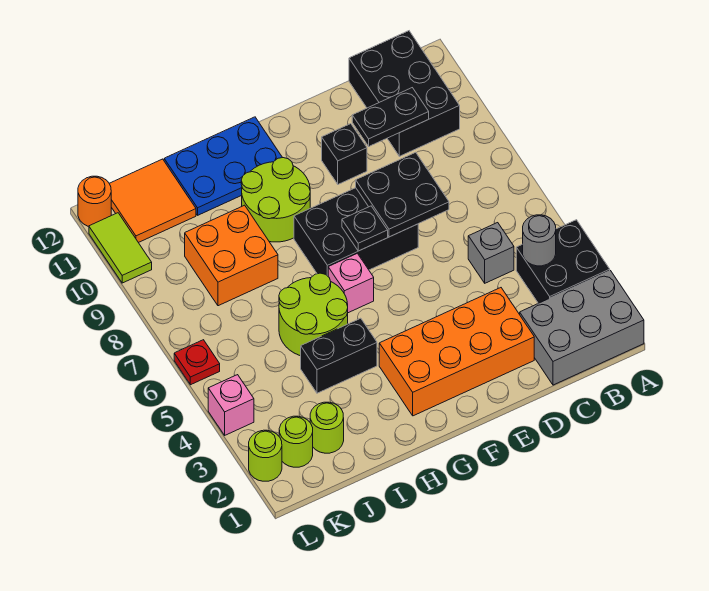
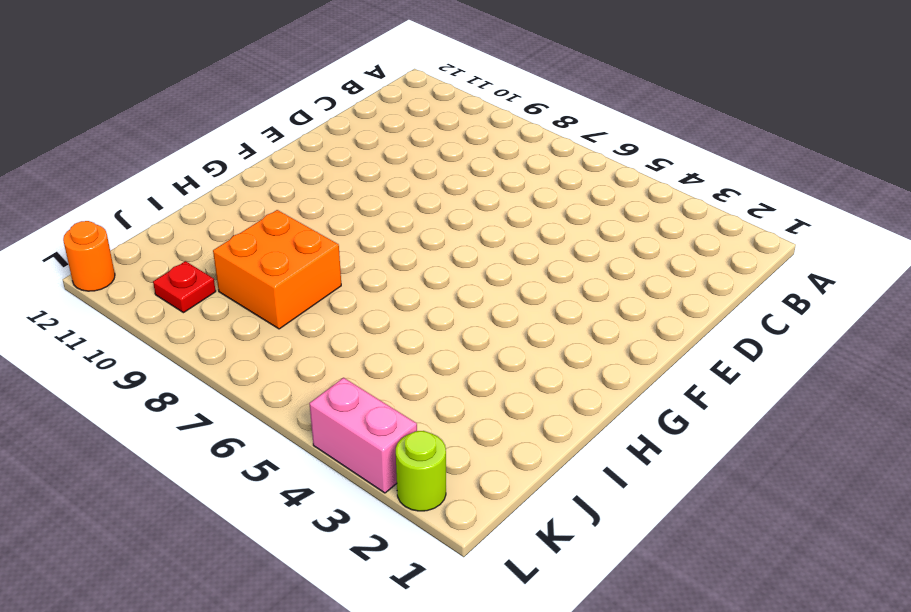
red plate K10 level 1 -> red plate L6 level 1
pink brick L3:L4 level 1 -> pink brick L4 level 1
none -> grey brick A1:C2 level 1
none -> black brick A3:B4 level 1
none -> black brick B10:C12 level 1

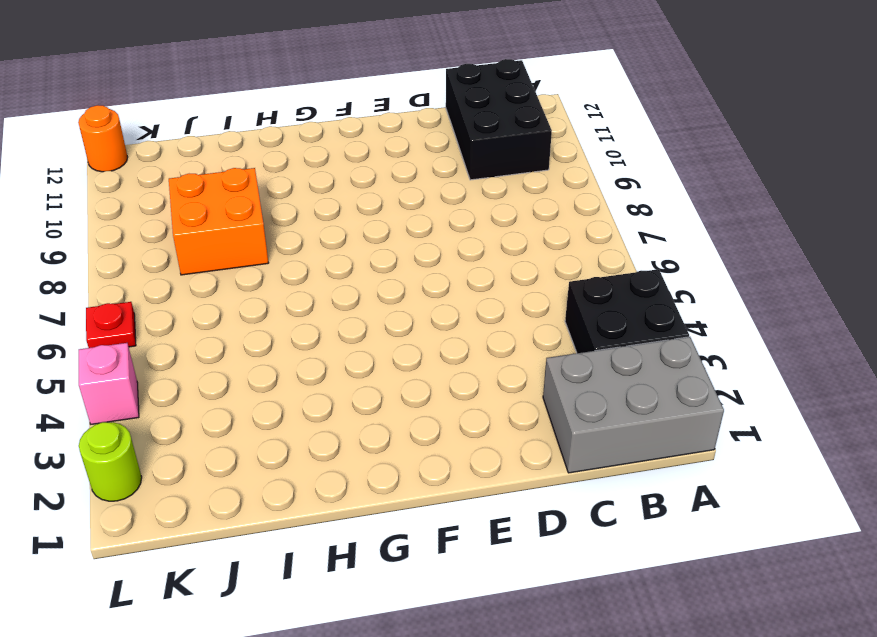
none -> grey brick C5 level 1
none -> orange brick D2:G3 level 1
none -> black brick E7:G8 level 1

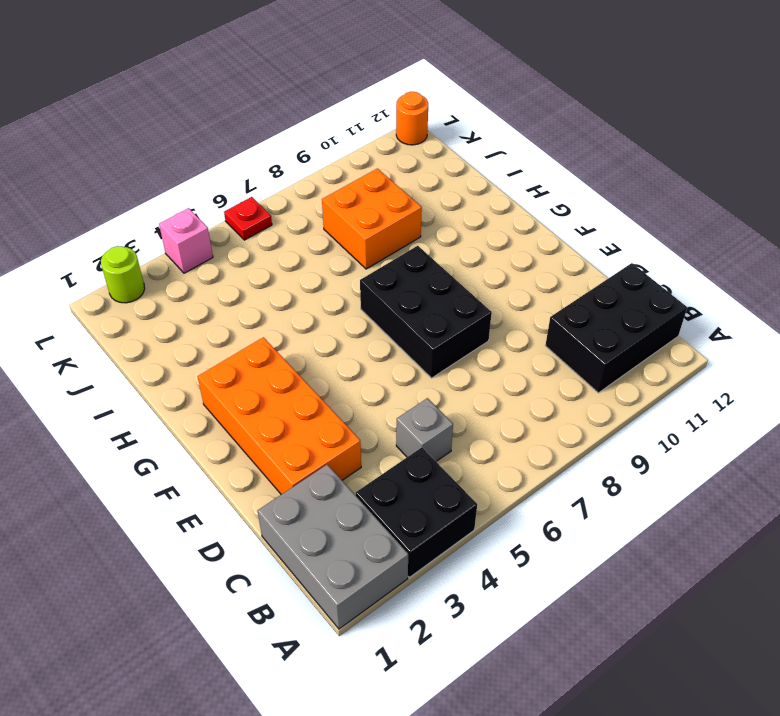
none -> black brick E10 level 1
none -> pink brick G6 level 1
none -> lime round brick G9:H10 level 1

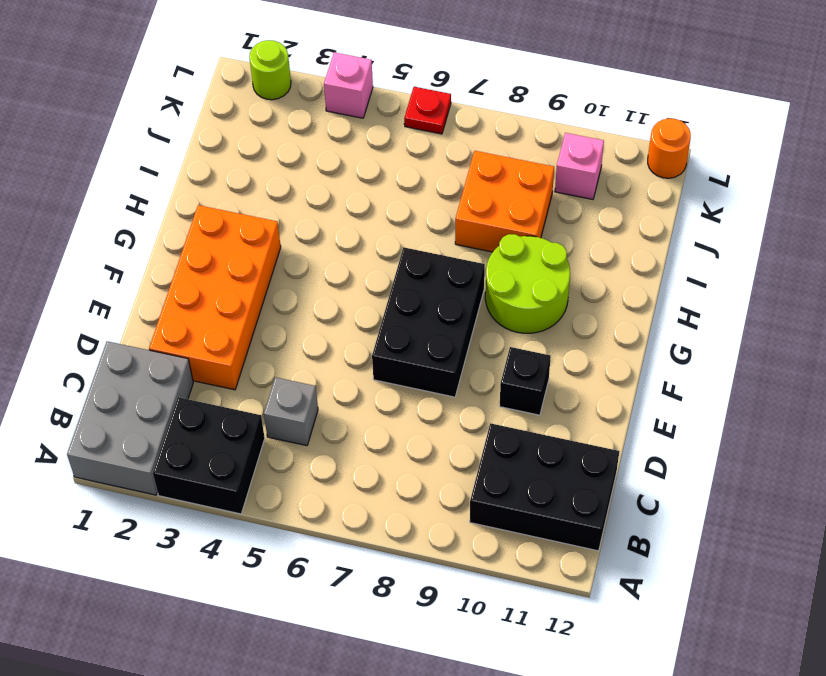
pink brick K10 level 1 -> pink brick G6 level 1
none -> blue plate G11:I12 level 1
none -> black brick H4:I4 level 1
none -> lime round brick H5:I6 level 1

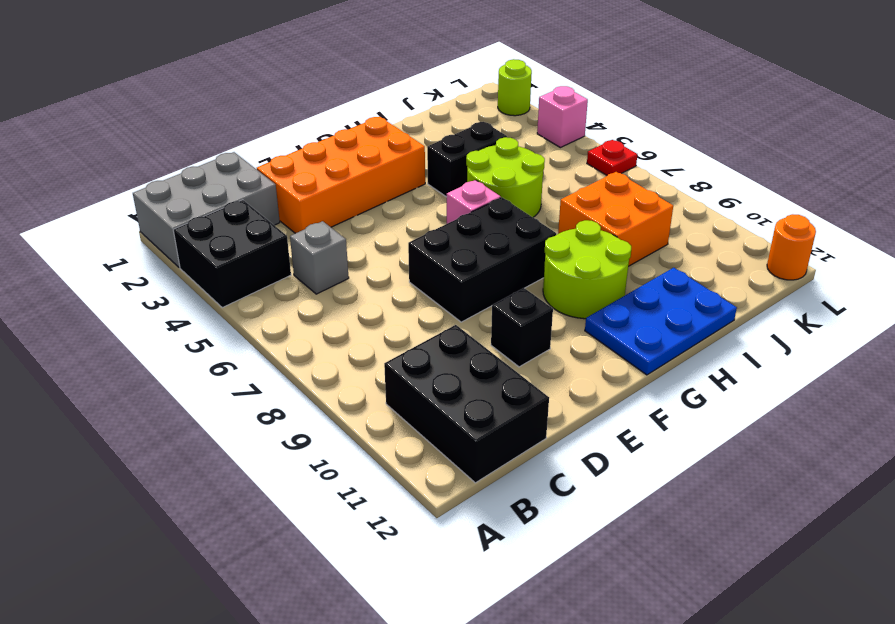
none -> lime round brick J2 level 1
none -> orange tile J11:K12 level 1
none -> lime round brick K2 level 1

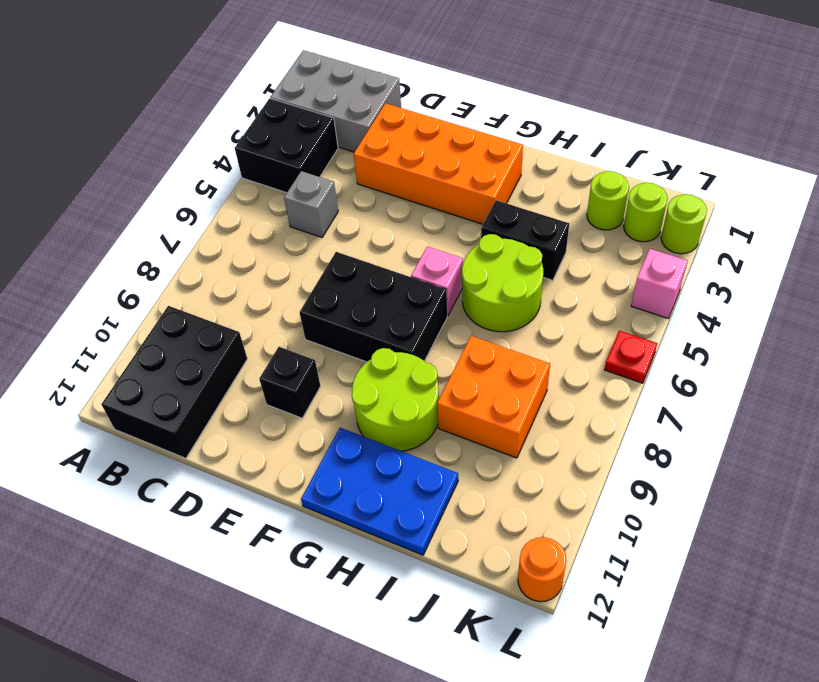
none -> orange tile J11:K12 level 1
none -> lime tile L10:L11 level 1
none -> grey round brick B4 level 2

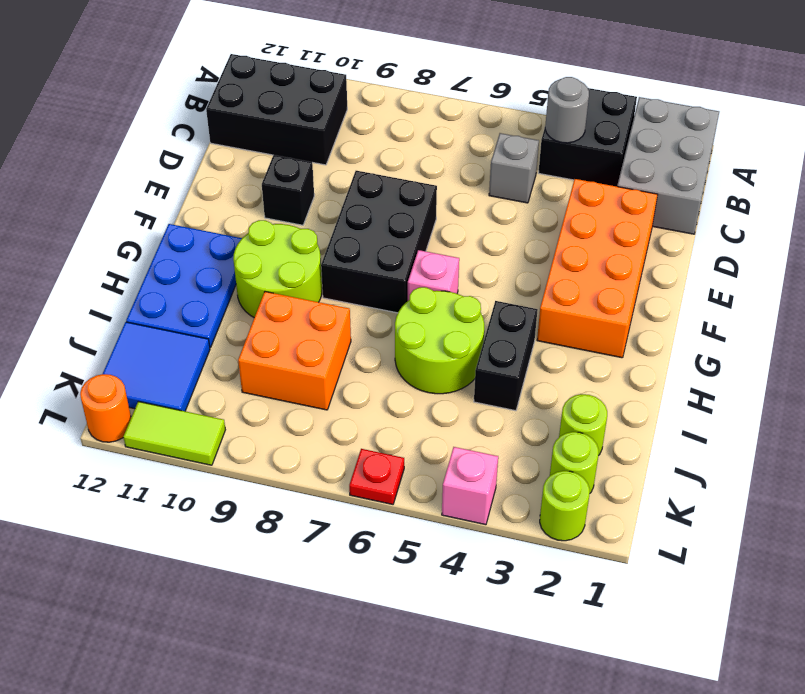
blue tile J11:K12 level 1 -> orange tile J11:K12 level 1
none -> black plate C10:D10 level 2
none -> black plate D7:E8 level 2
none -> black plate F7 level 2

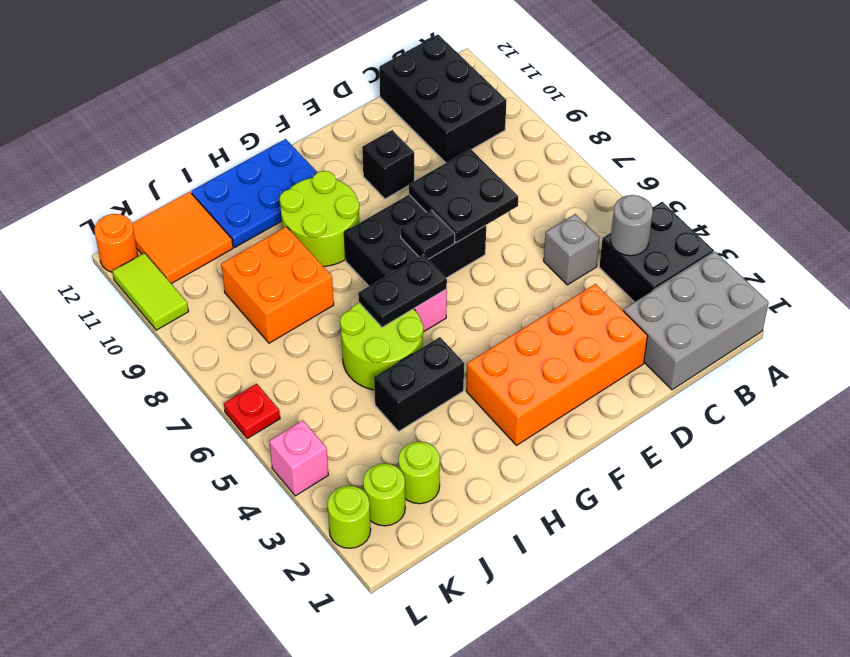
black plate G6:H6 level 2 -> black plate C10:D10 level 2

